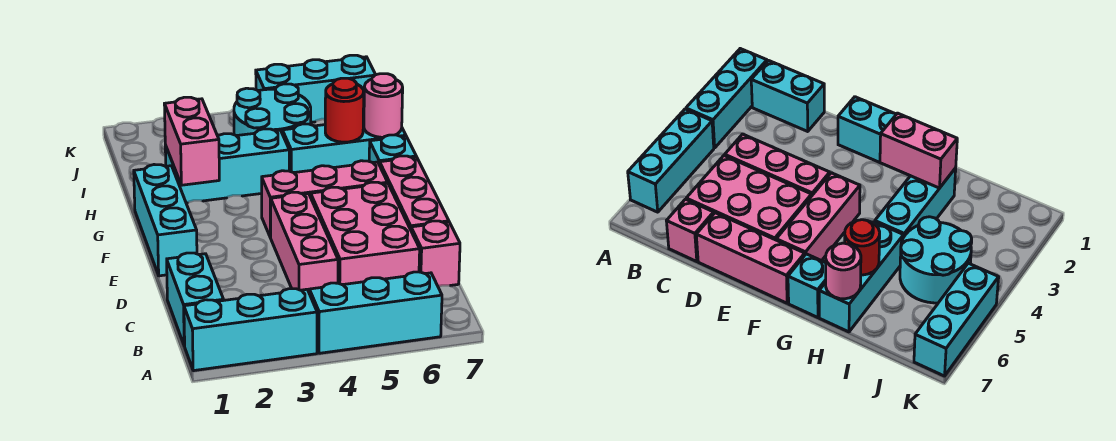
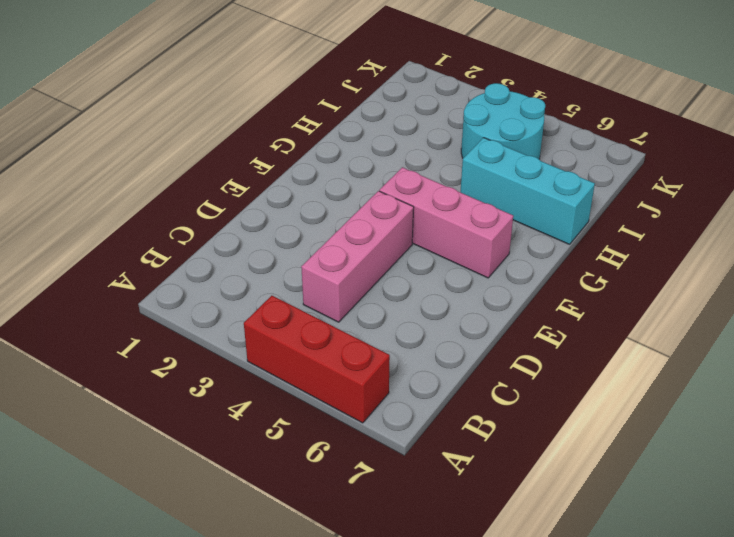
red brick A4:A6 level 1 -> cyan brick A4:A6 level 1
none -> cyan brick A1:A3 level 1
none -> cyan brick B1:C1 level 1
none -> pink brick C5:E6 level 1

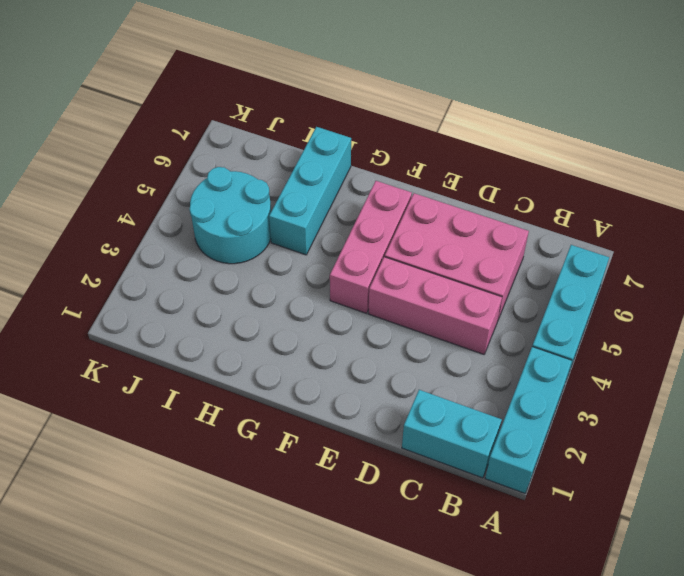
none -> pink brick C7 level 1
none -> pink brick D7:F7 level 1
none -> cyan brick E1:G1 level 1

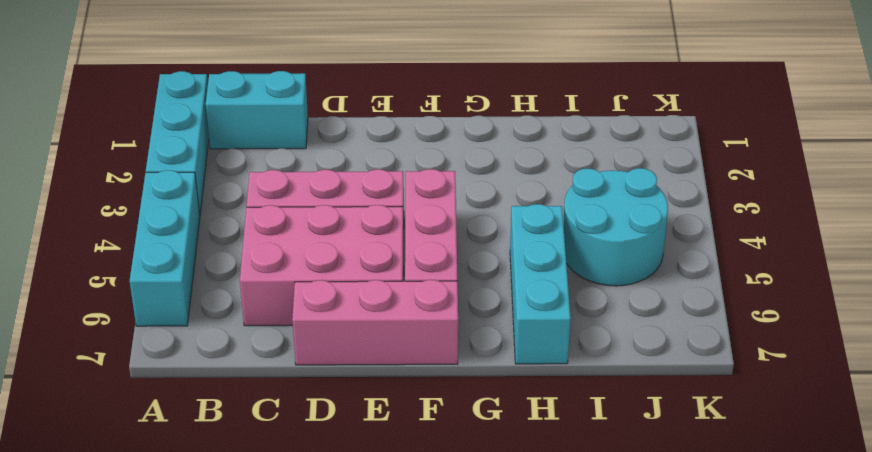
none -> pink brick C7 level 1
none -> cyan brick E1:G1 level 1
none -> cyan brick G7 level 1

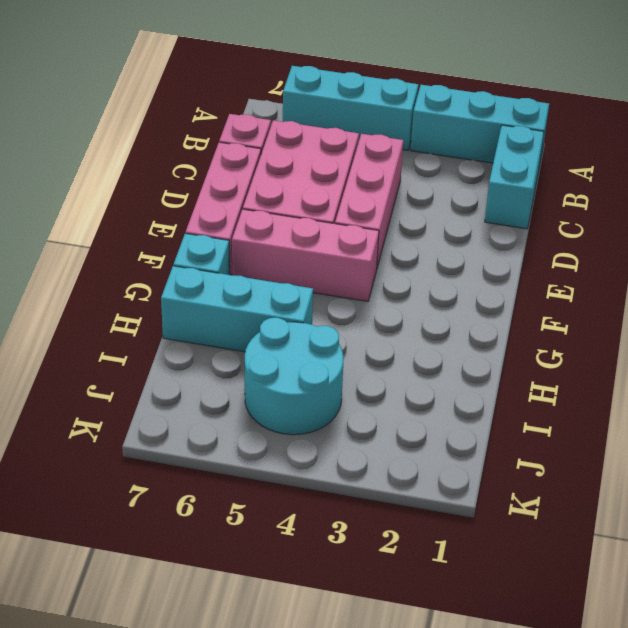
none -> cyan brick E1:G1 level 1
none -> cyan brick H2:H4 level 1
none -> cyan brick K5:K7 level 1

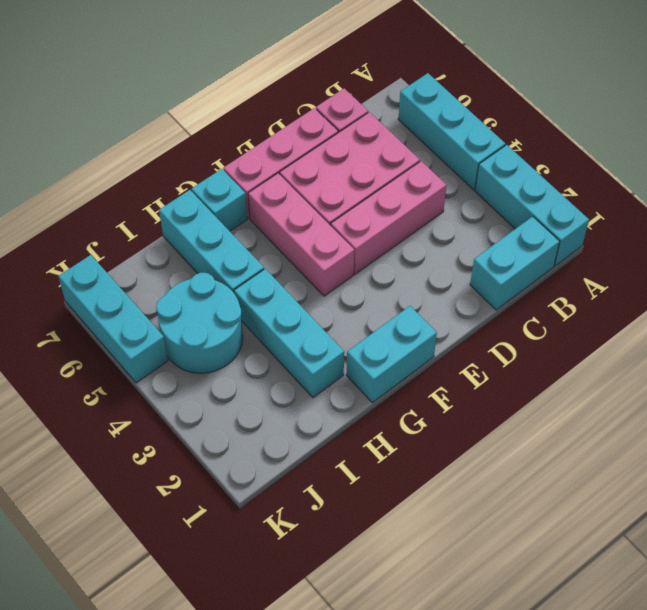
cyan brick F1:G1 level 1 -> cyan brick E1:G1 level 1
none -> pink brick G2:H2 level 2
none -> red round brick H6 level 2
none -> pink round brick H7 level 2

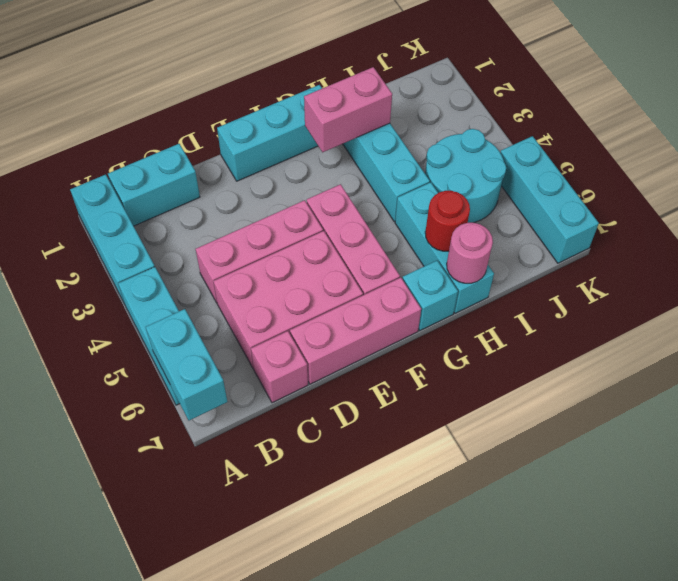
cyan brick A6:A7 level 2 -> none

